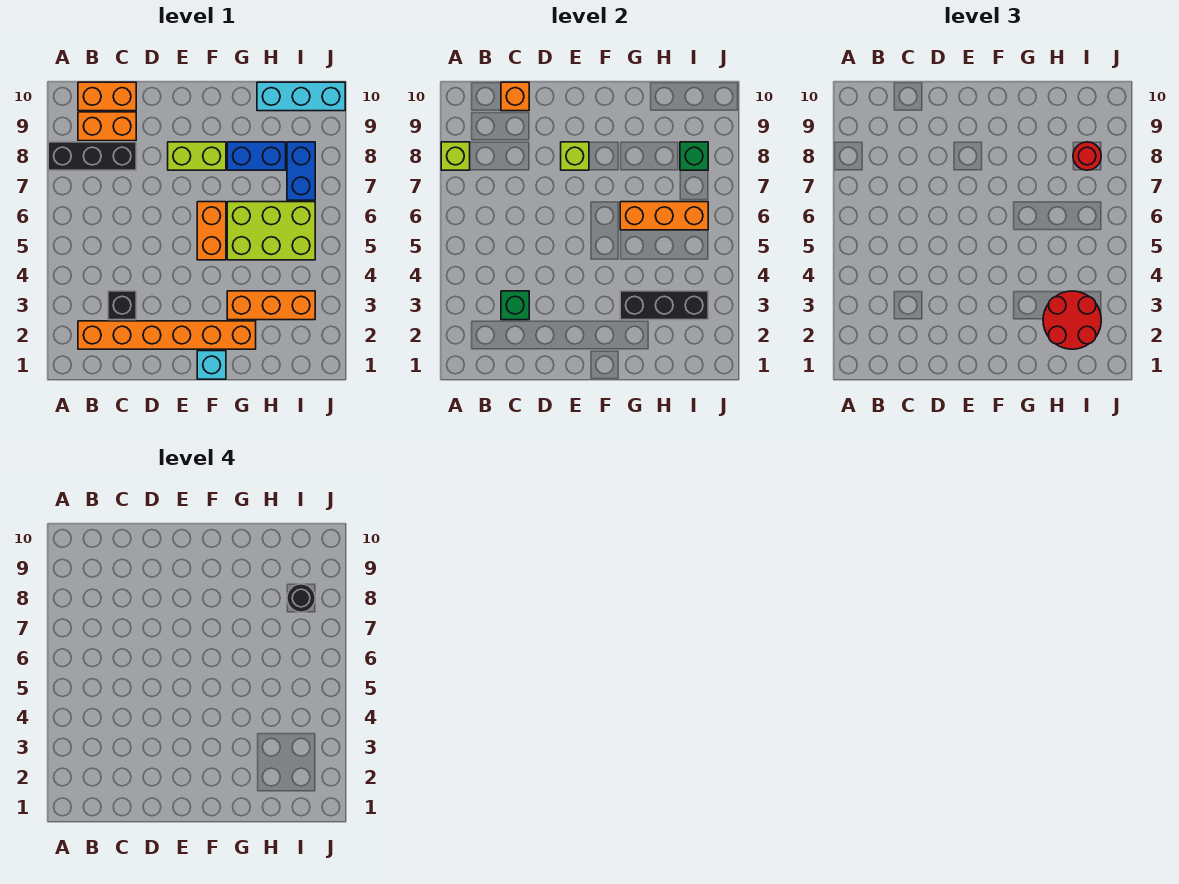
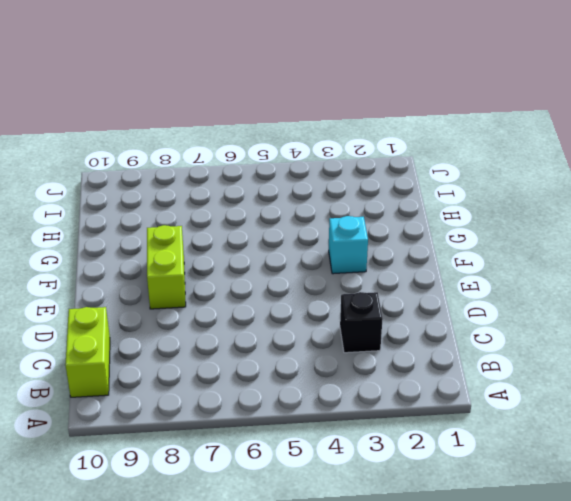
lime brick B10:C10 level 1 -> orange brick B10:C10 level 1
cyan brick F3 level 1 -> cyan brick F1 level 1
none -> black brick A8:C8 level 1
none -> orange brick B2:G2 level 1
none -> orange brick B9:C9 level 1

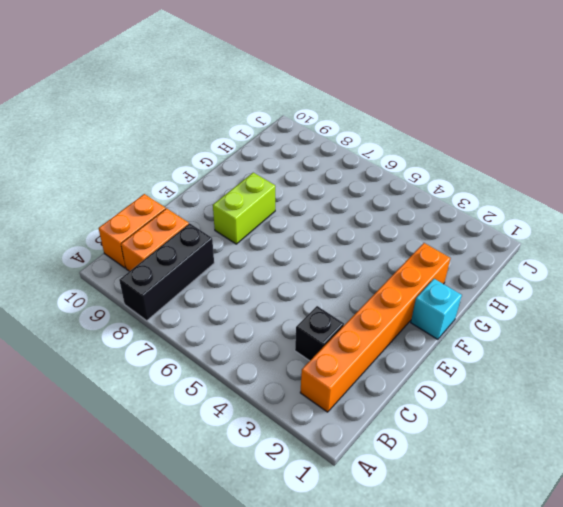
none -> orange brick F5:F6 level 1
none -> orange brick G3:I3 level 1
none -> lime brick G5:I6 level 1

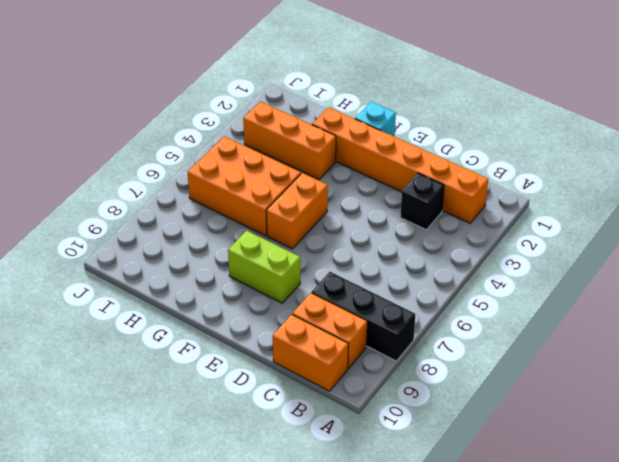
orange brick G5:I6 level 1 -> lime brick G5:I6 level 1
none -> blue brick G8:H8 level 1
none -> cyan brick H10:J10 level 1
none -> blue brick I7:I8 level 1

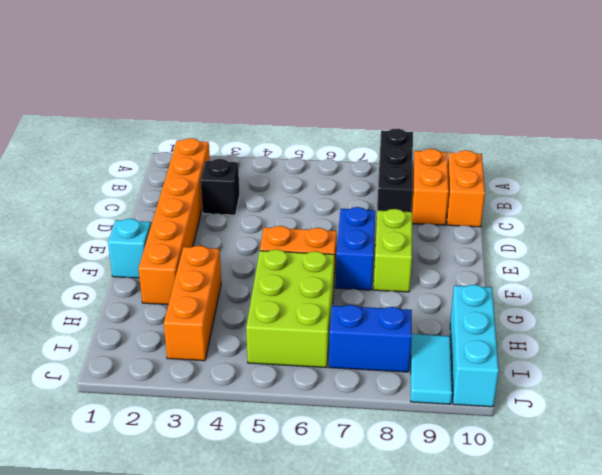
blue brick E7:F7 level 1 -> blue brick G8:H8 level 1
cyan tile I9:J9 level 1 -> none
none -> lime brick A8 level 2
none -> green brick C3 level 2
none -> orange brick C10 level 2

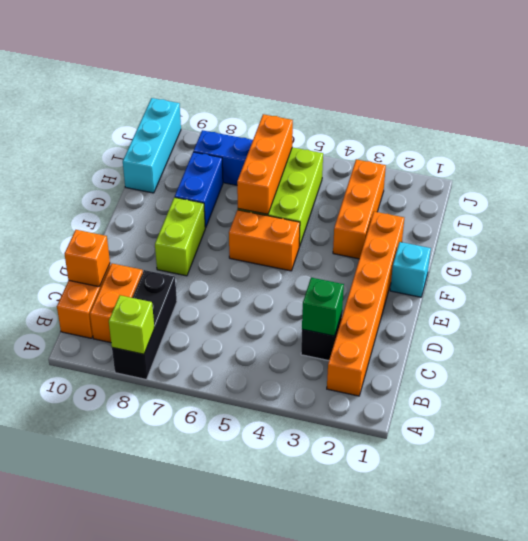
none -> lime brick E8 level 2
none -> black brick G3:I3 level 2
none -> green brick I8 level 2

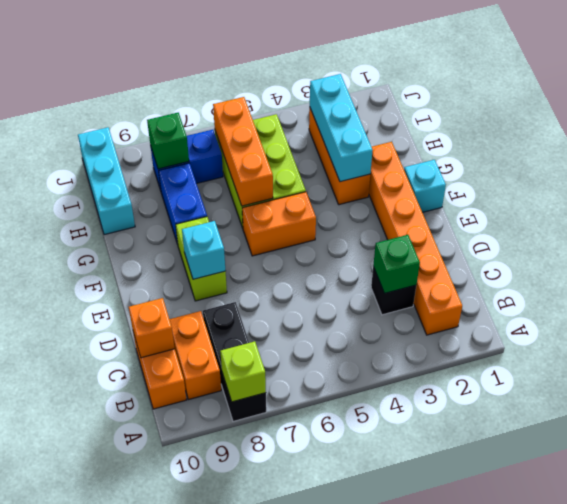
cyan brick E8 level 2 -> lime brick E8 level 2
cyan brick G3:I3 level 2 -> black brick G3:I3 level 2
none -> red round brick H2:I3 level 3
none -> red round brick I8 level 3
none -> black round brick I8 level 4

